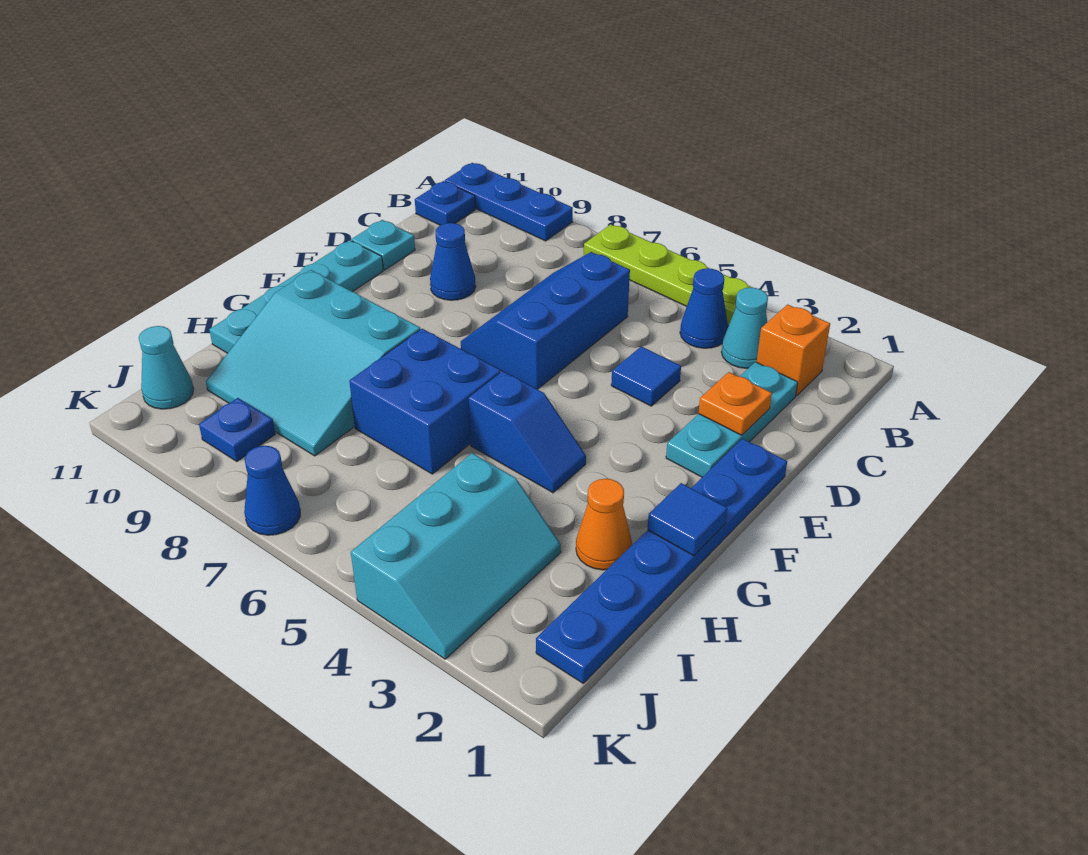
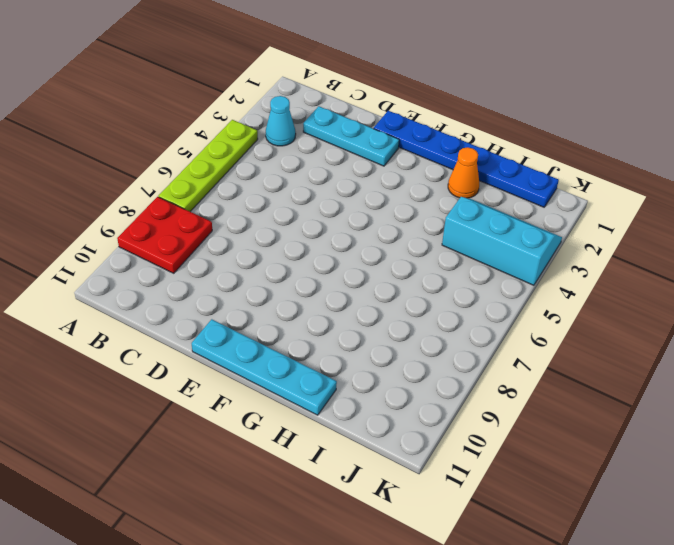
red plate A8:B9 level 1 -> blue plate A9:A11 level 1
none -> orange brick B2 level 1
none -> blue cone B4 level 1
none -> blue plate B11 level 1

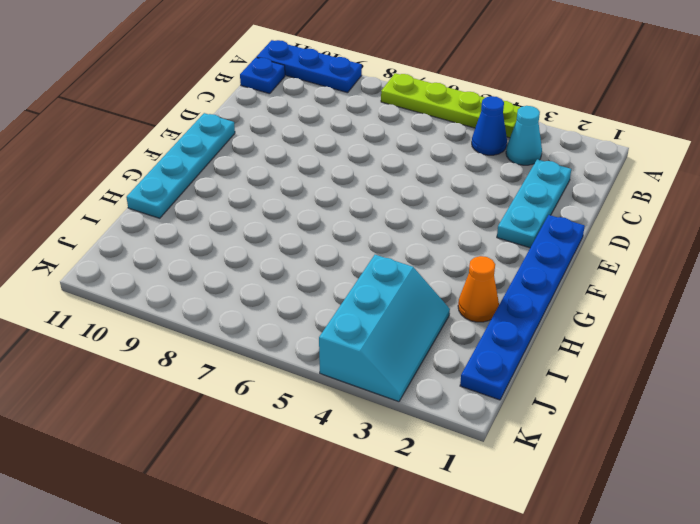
none -> orange brick B2 level 1
none -> blue slope C6:E7 level 1 top 6
none -> blue tile D4 level 1

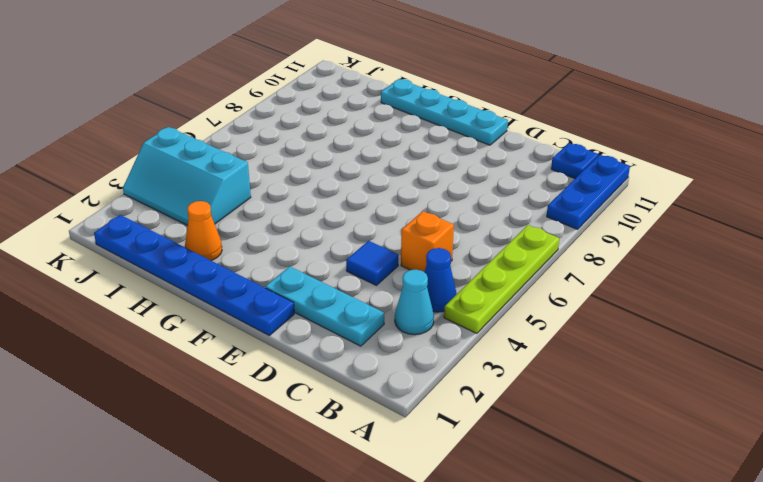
orange brick C5 level 1 -> orange brick B2 level 1
none -> blue slope C6:E7 level 1 top 6
none -> blue cone D9 level 1
none -> cyan plate D11 level 1

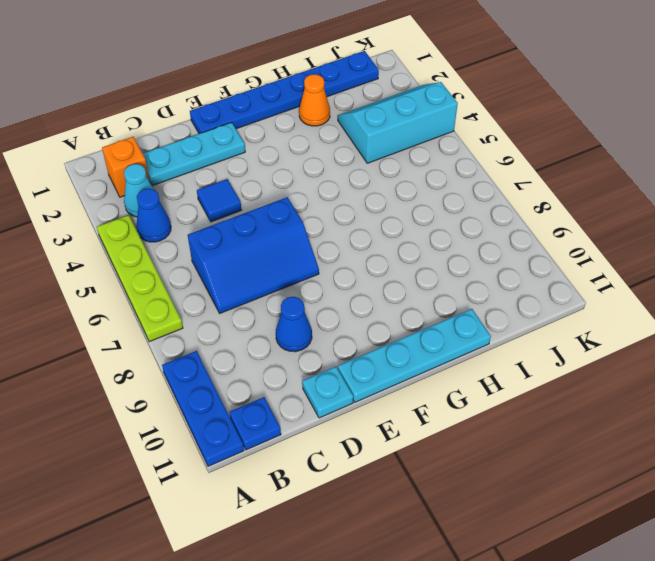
none -> blue slope G4:G5 level 1 top 5
none -> blue brick G6:H7 level 1
none -> cyan slope G8:I10 level 1 top G

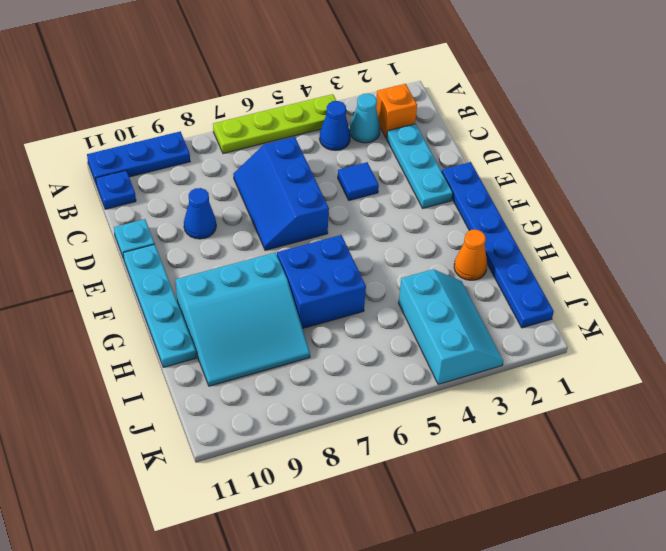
none -> blue slope G4:G5 level 1 top 5
none -> blue plate J9 level 1
none -> cyan cone J11 level 1

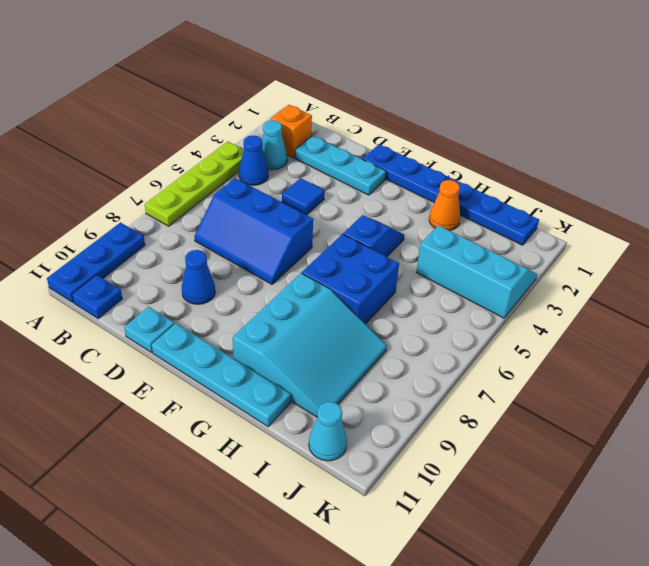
none -> blue plate J9 level 1
none -> blue cone K7 level 1
none -> orange plate D2 level 2

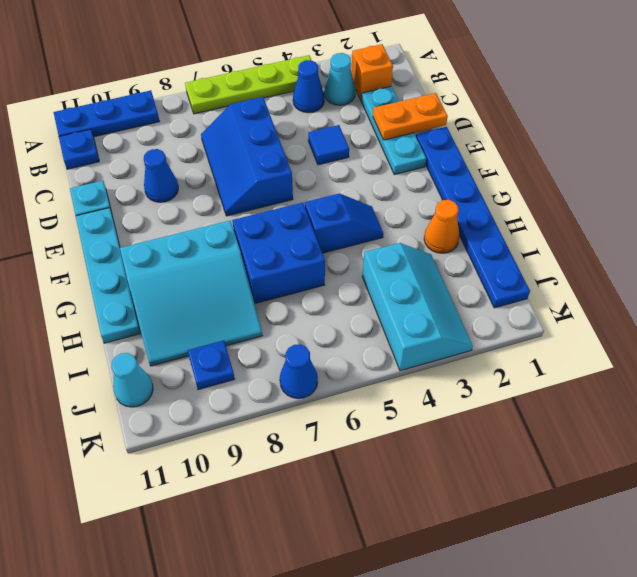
orange plate D1:D2 level 2 -> orange plate D2 level 2
none -> blue tile G1 level 2

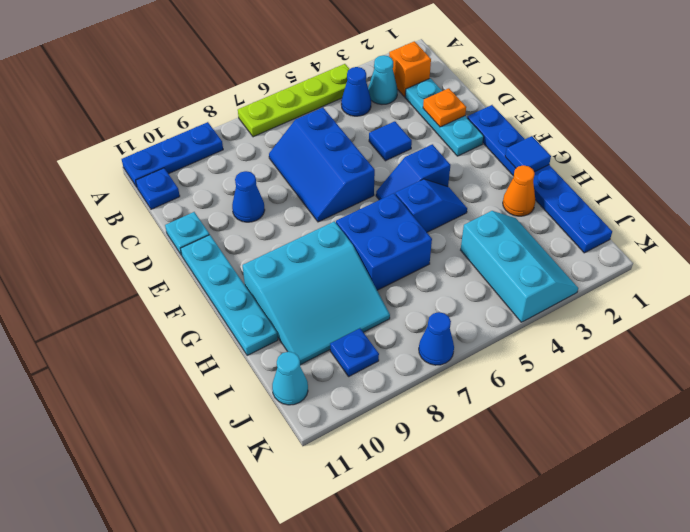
blue slope F4:F5 level 1 top 4 -> none

